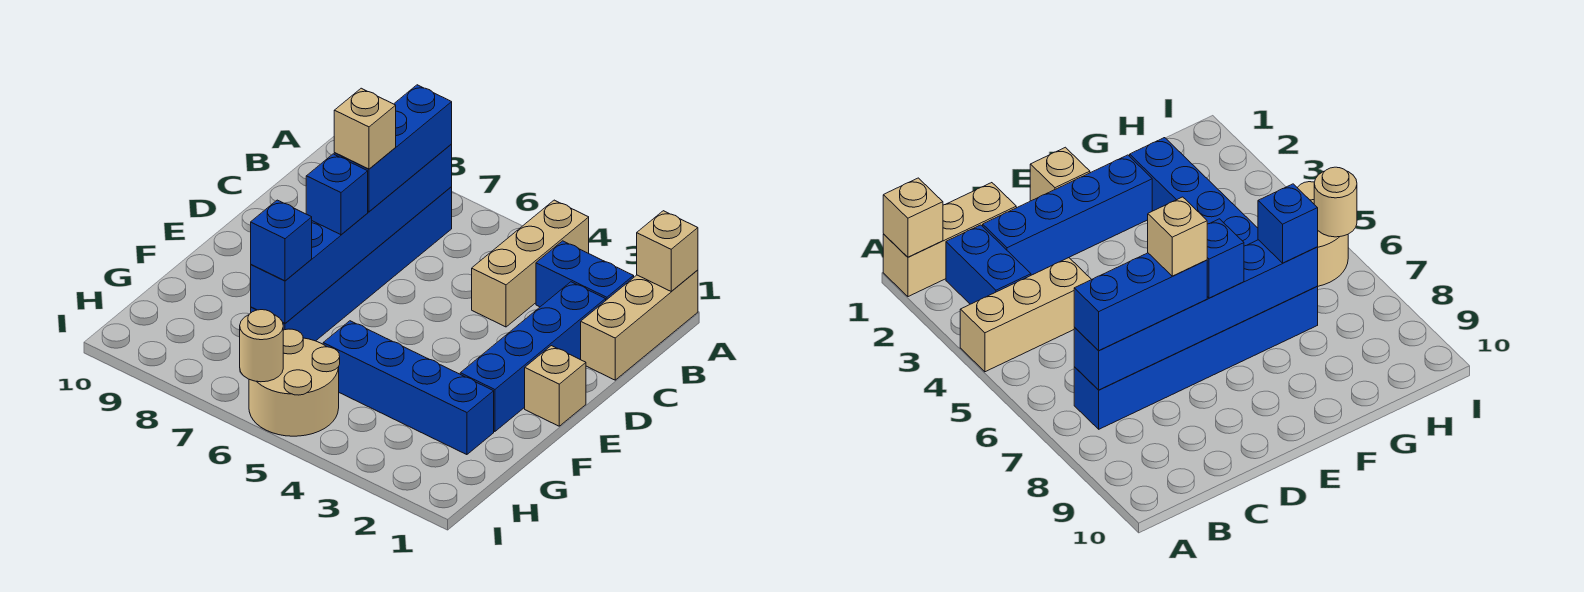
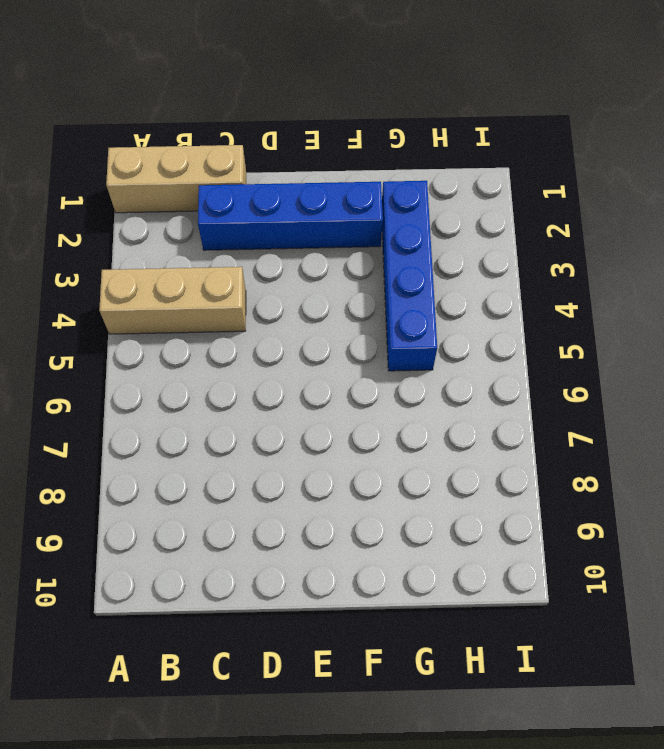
none -> blue brick B2:B3 level 1
none -> blue brick B7:G7 level 1
none -> tan brick E1 level 1

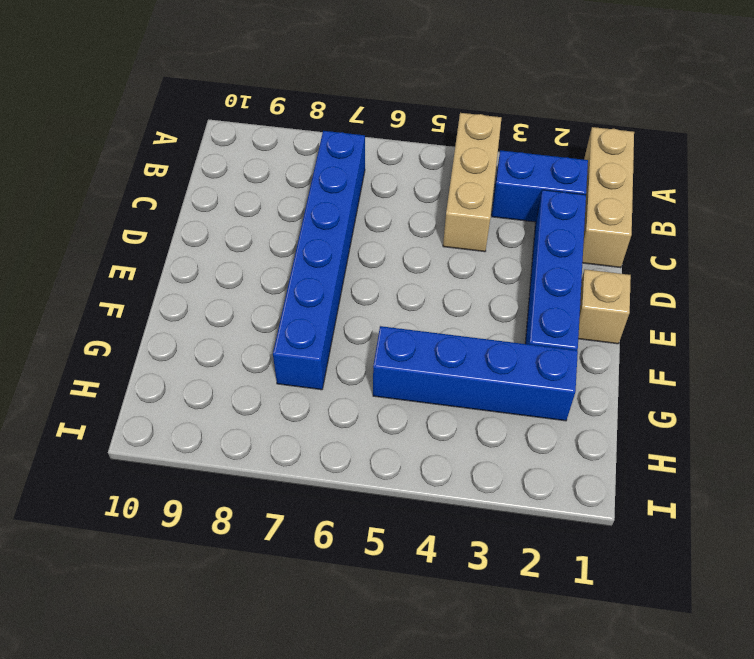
none -> tan round brick H5:I6 level 1
none -> tan brick A1 level 2
none -> blue brick B7:G7 level 2

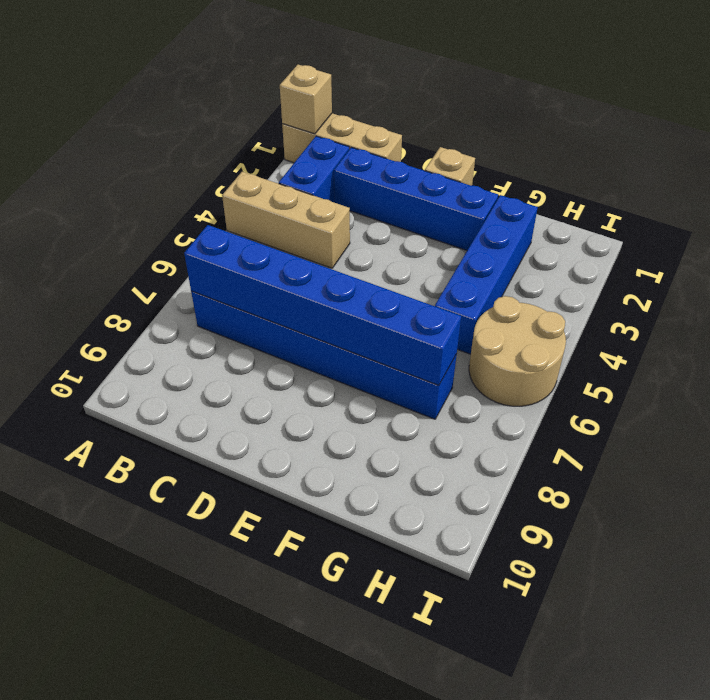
none -> tan round brick I6 level 2
none -> blue brick B7:D7 level 3
none -> blue brick E7 level 3

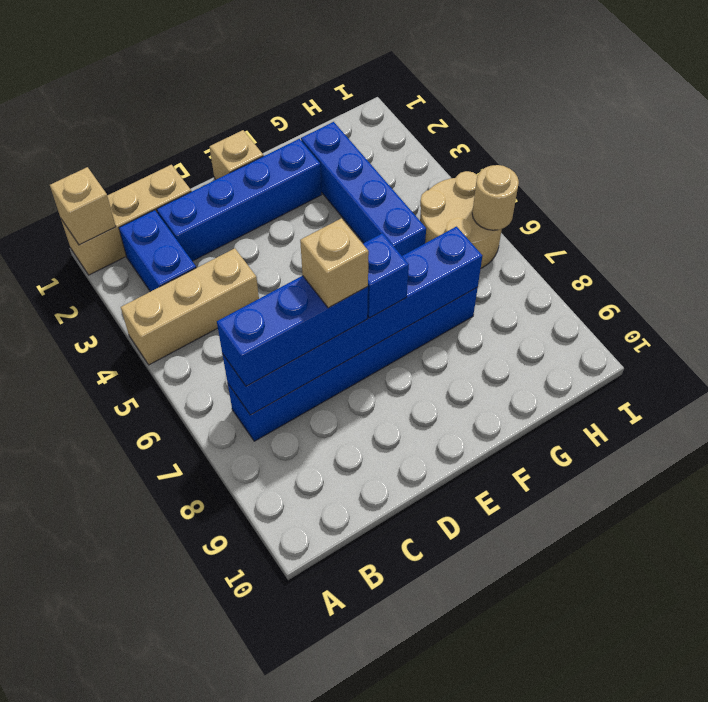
none -> blue brick G7 level 3

